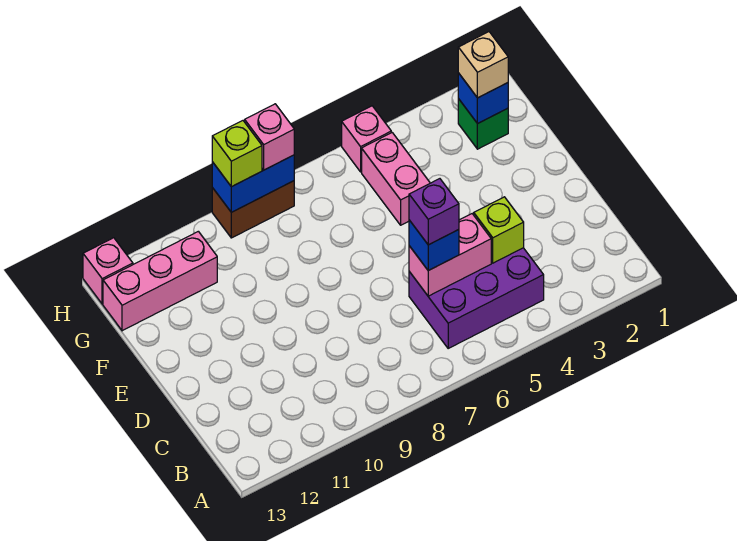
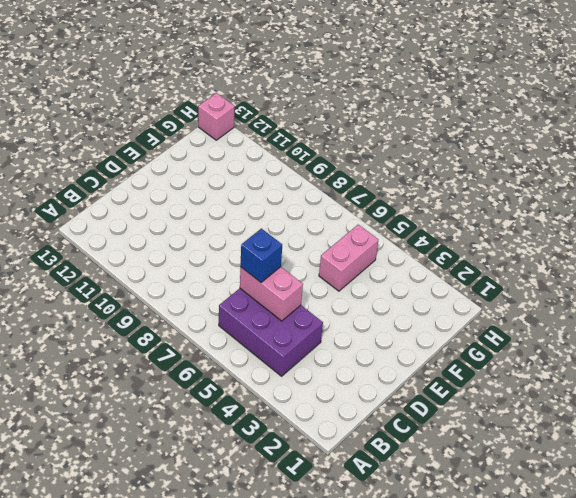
none -> green brick G2 level 1
none -> pink brick G11:G13 level 1
none -> pink brick H5 level 1

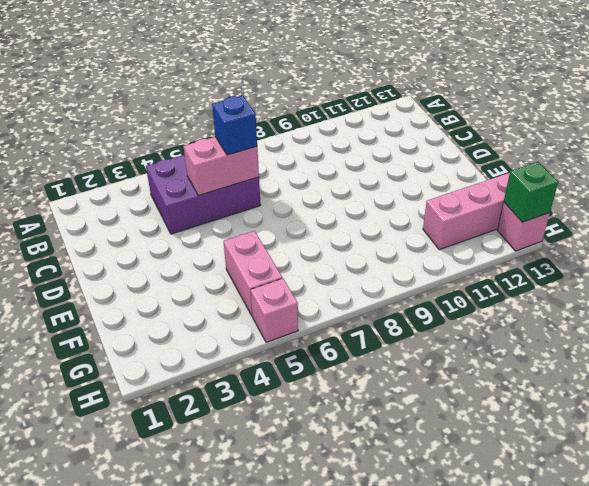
green brick H13 level 2 -> green brick G2 level 1
none -> brown brick H8:H9 level 1
none -> lime brick C4 level 2
none -> blue brick G2 level 2

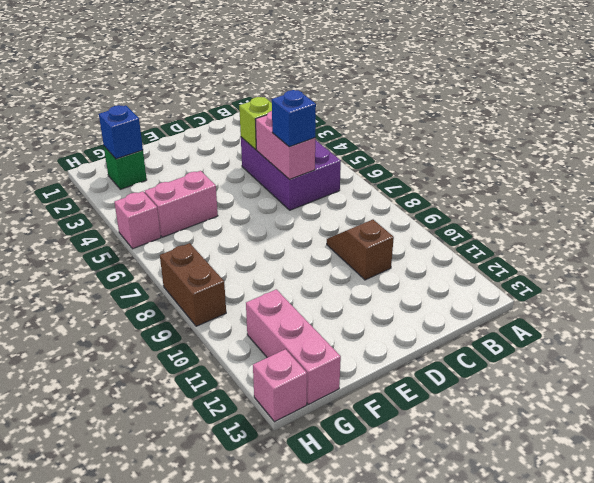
brown slope C9:C10 level 1 top 10 -> none
none -> blue brick H8:H9 level 2
none -> tan brick G2 level 3
none -> pink brick H8 level 3

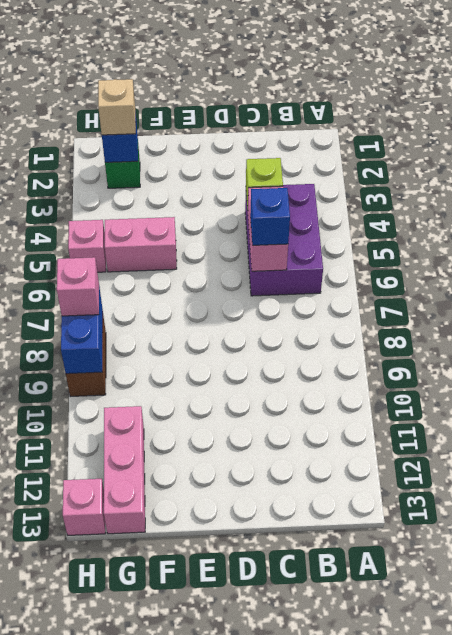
none -> lime brick H9 level 3
none -> purple brick C6 level 4

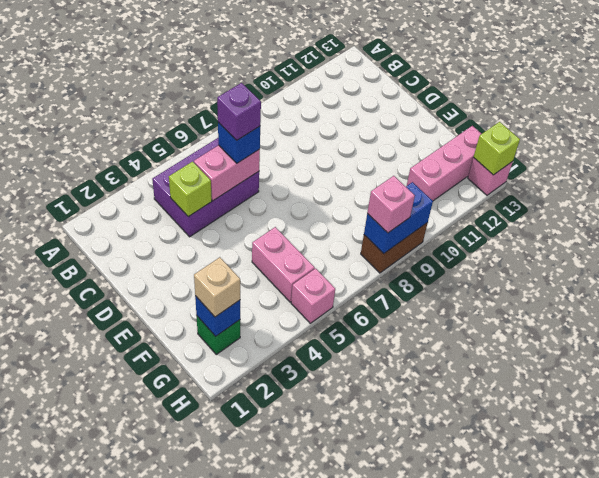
lime brick H13 level 2 -> lime brick H9 level 3

